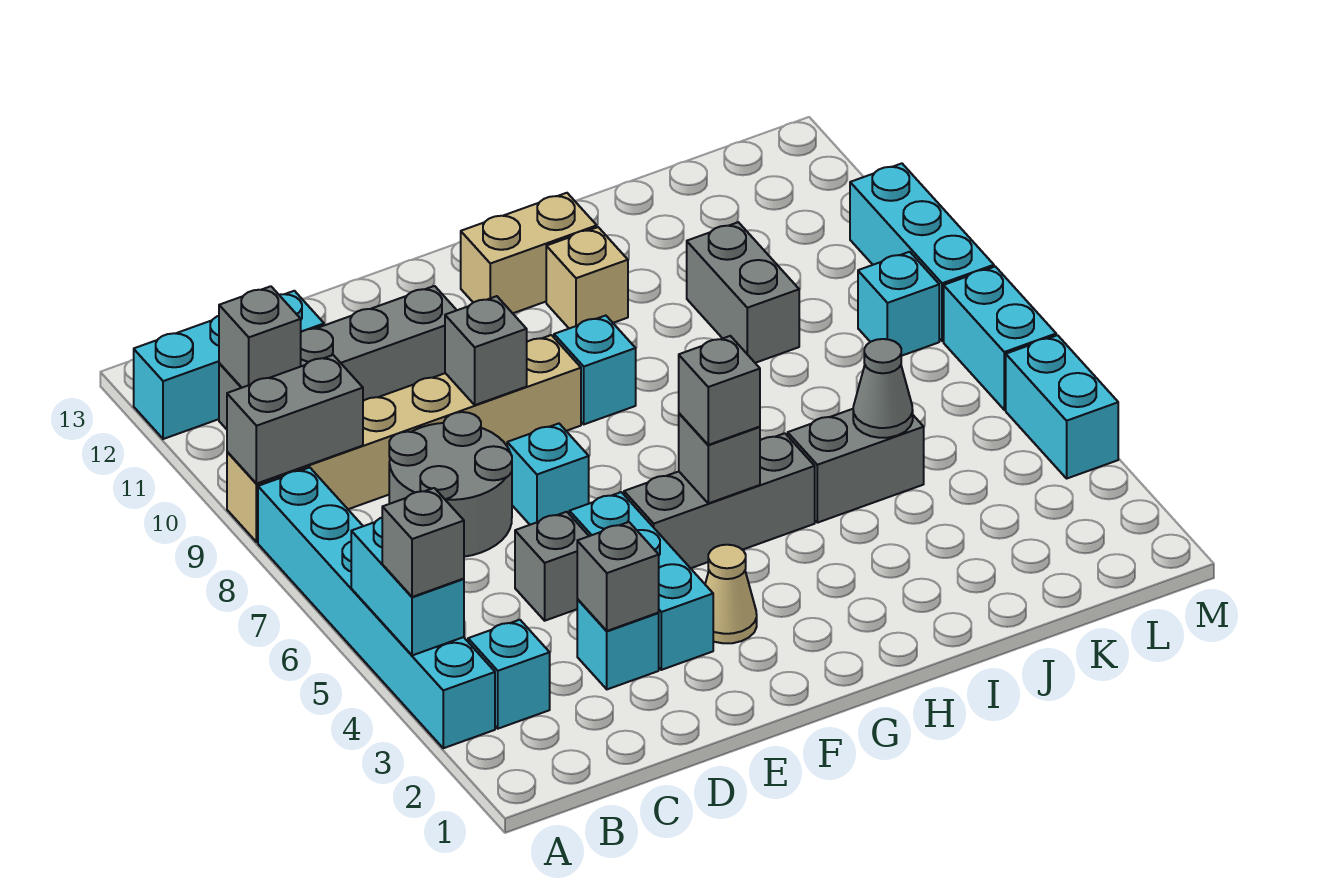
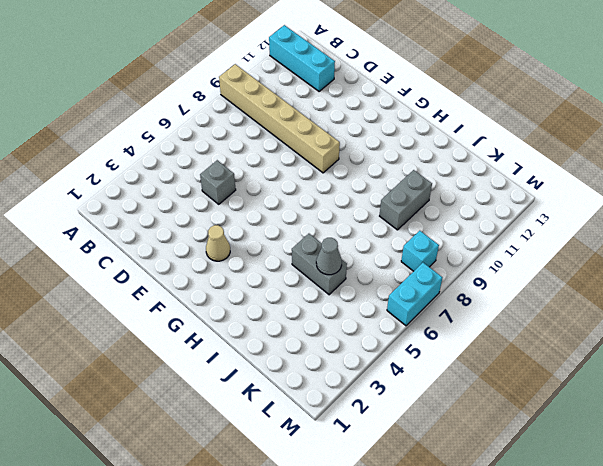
none -> cyan brick A3:A8 level 1
none -> cyan brick B3 level 1
none -> grey brick B11:E11 level 1
none -> grey round brick C7:D8 level 1

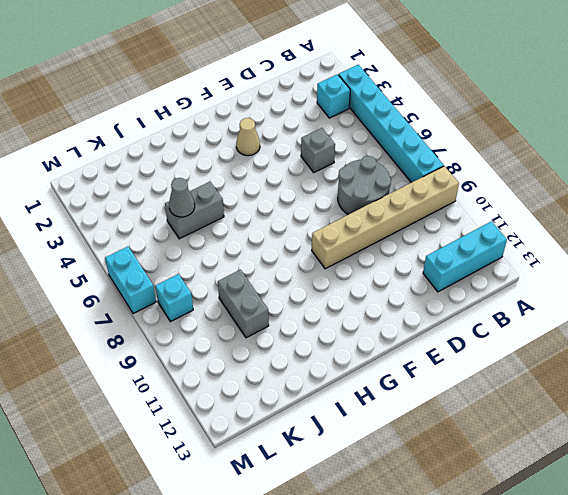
none -> grey brick B11:E11 level 1
none -> cyan brick D3 level 1
none -> cyan brick E3:E5 level 1
none -> cyan brick E7 level 1

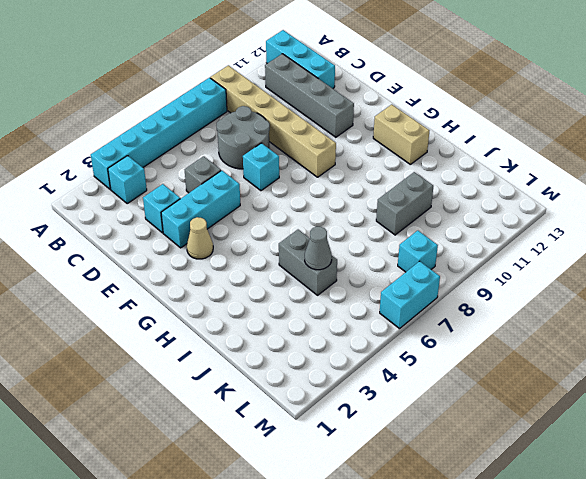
none -> grey brick F5:H5 level 1
none -> cyan brick G9 level 1
none -> tan brick H11 level 1
none -> cyan brick M4:M5 level 1

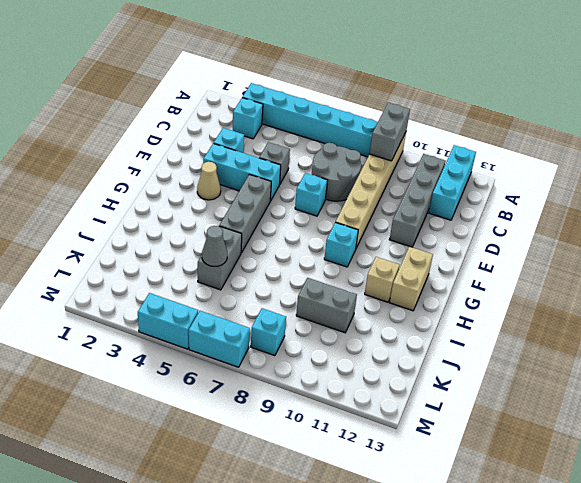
none -> cyan brick M8:M10 level 1
none -> cyan brick A4:A5 level 2
none -> grey brick B11 level 2
none -> grey brick D3 level 2

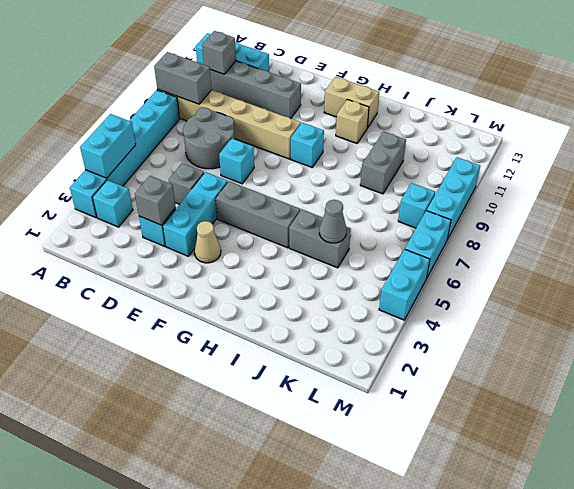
none -> grey brick E9 level 2
none -> grey brick G5 level 2
none -> grey brick A4 level 3
none -> grey brick G5 level 3

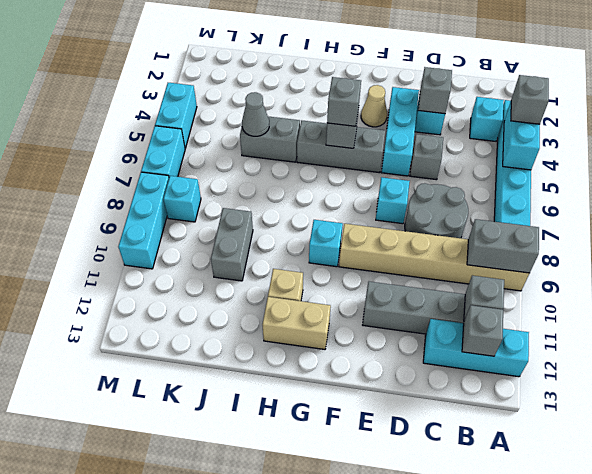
grey brick B12 level 2 -> grey brick E9 level 2

